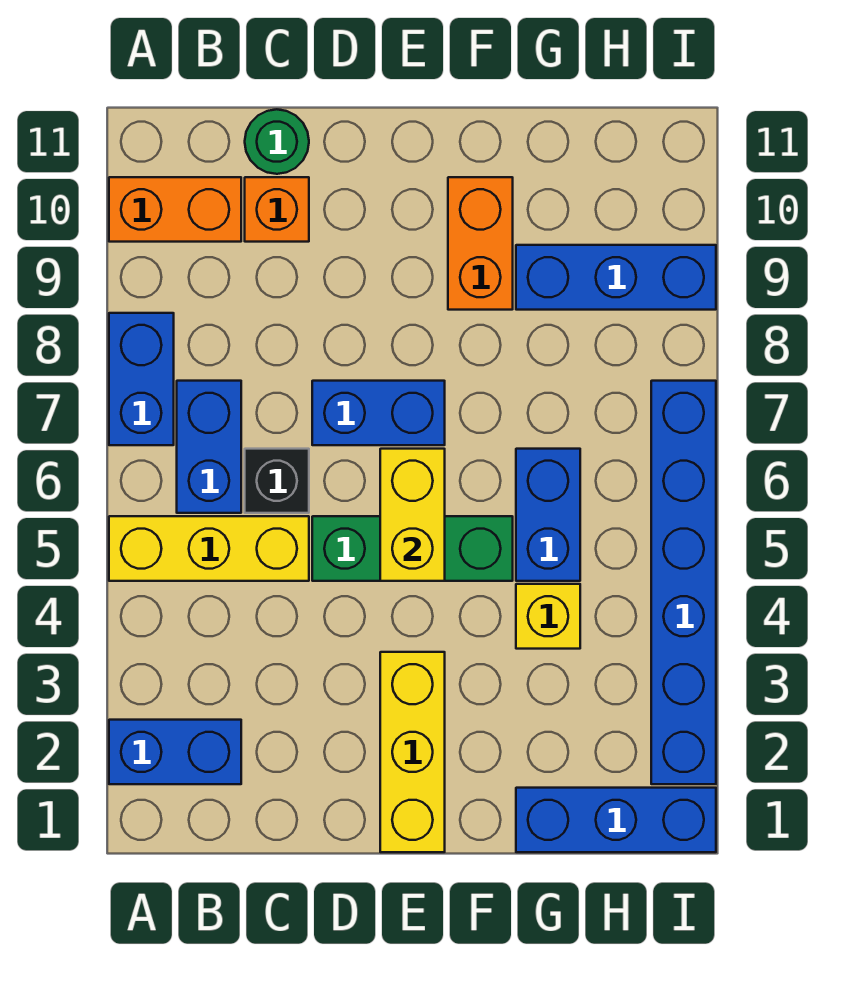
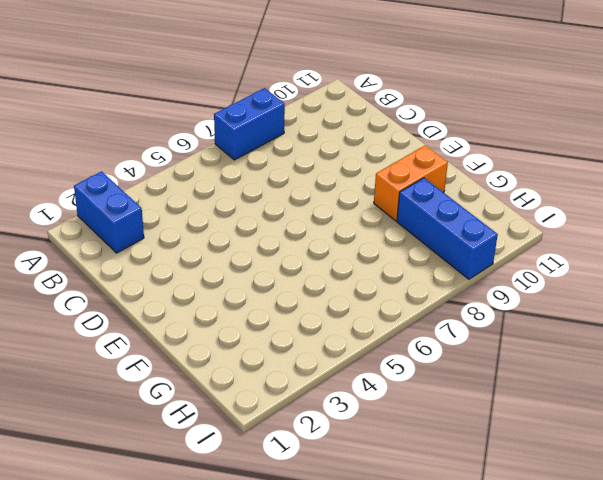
none -> yellow brick A5:C5 level 1
none -> orange brick A10:B10 level 1
none -> blue brick B6:B7 level 1

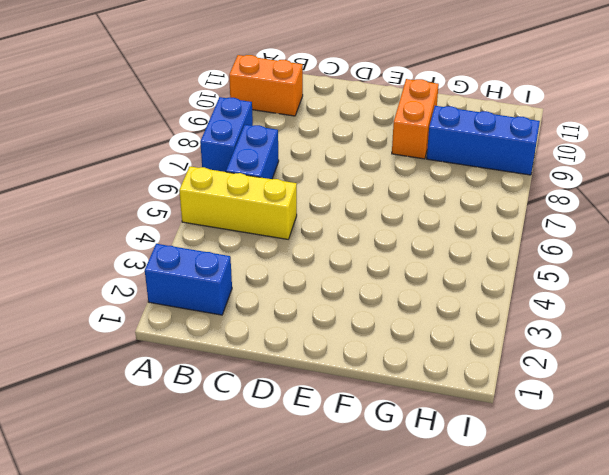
none -> black brick C6 level 1
none -> orange brick C10 level 1
none -> green round brick C11 level 1

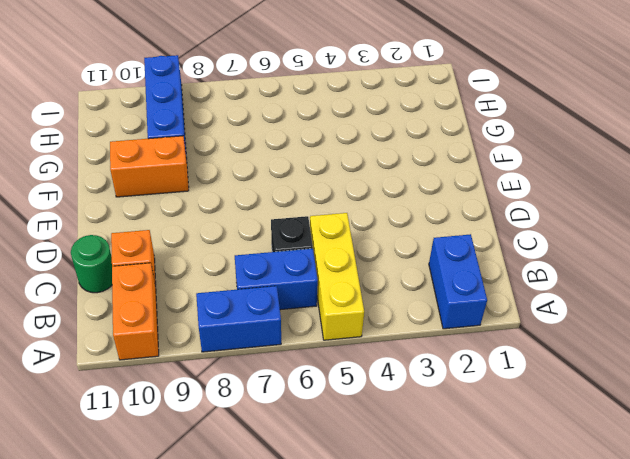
none -> green brick D5:F5 level 1
none -> blue brick D7:E7 level 1
none -> yellow brick E1:E3 level 1

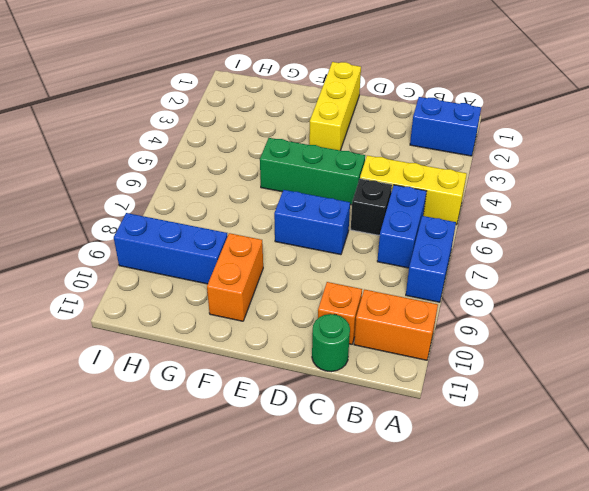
none -> blue brick G1:I1 level 1
none -> yellow brick G4 level 1
none -> blue brick G5:G6 level 1

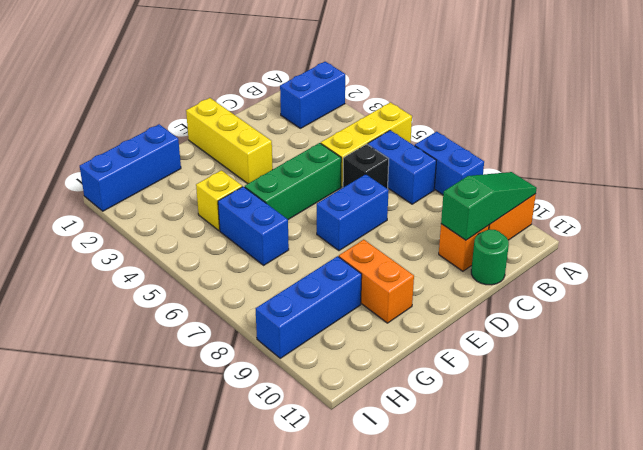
green slope A10:C10 level 2 top C -> none
none -> blue brick I2:I7 level 1
none -> yellow brick E5:E6 level 2

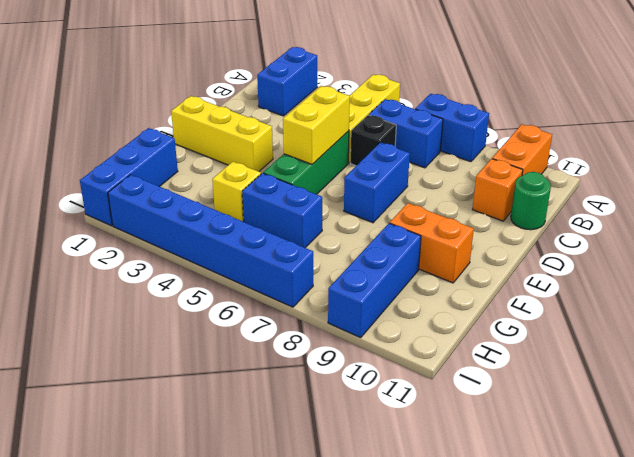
yellow brick D5:E5 level 2 -> yellow brick E5:E6 level 2

